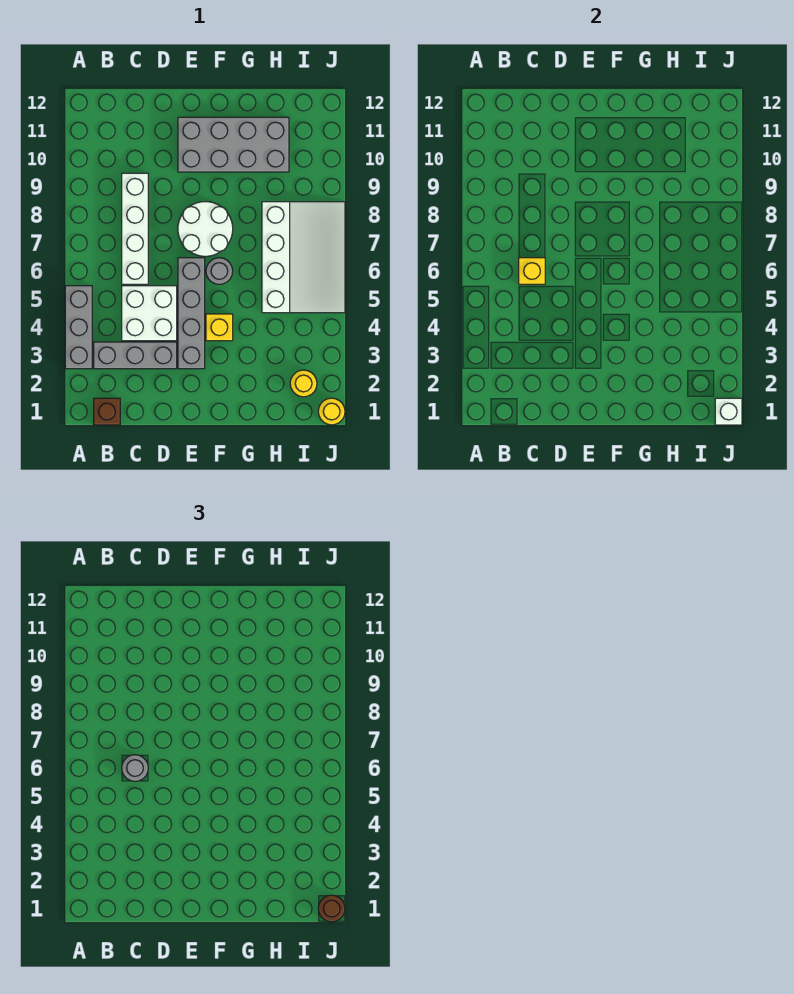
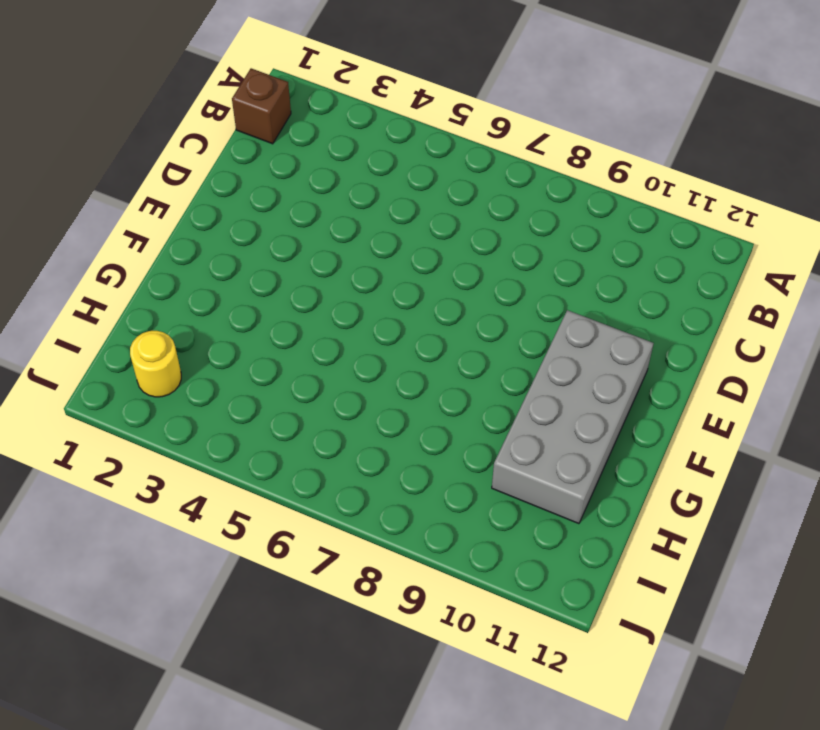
none -> grey brick A3:A5 level 1
none -> grey brick B3:D3 level 1
none -> white brick C4:D5 level 1

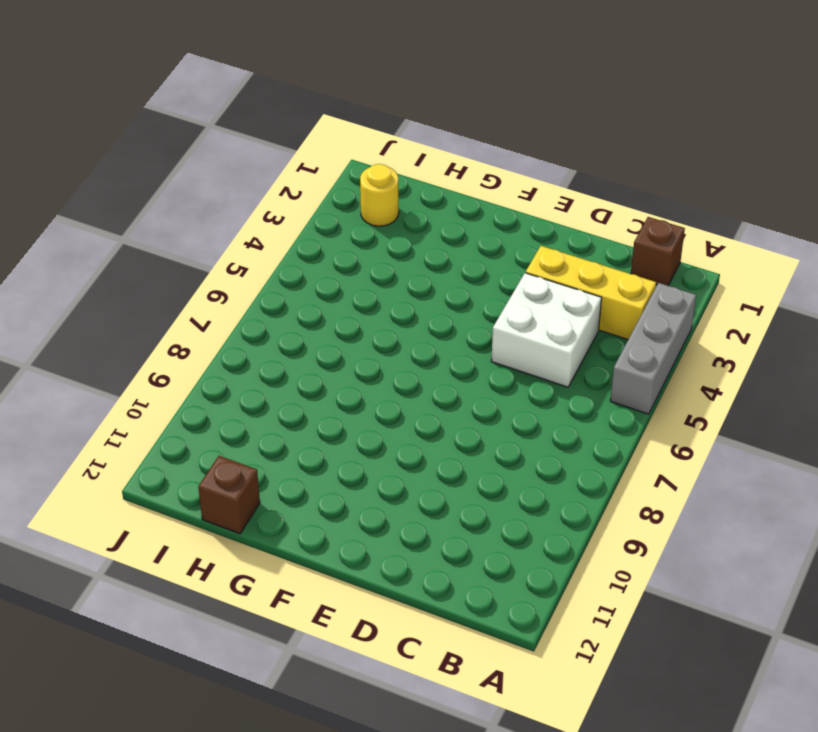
yellow brick B3:D3 level 1 -> grey brick B3:D3 level 1
brown brick H12 level 1 -> none
none -> white brick C6:C9 level 1
none -> grey brick E3:E6 level 1
none -> white round brick E7:F8 level 1

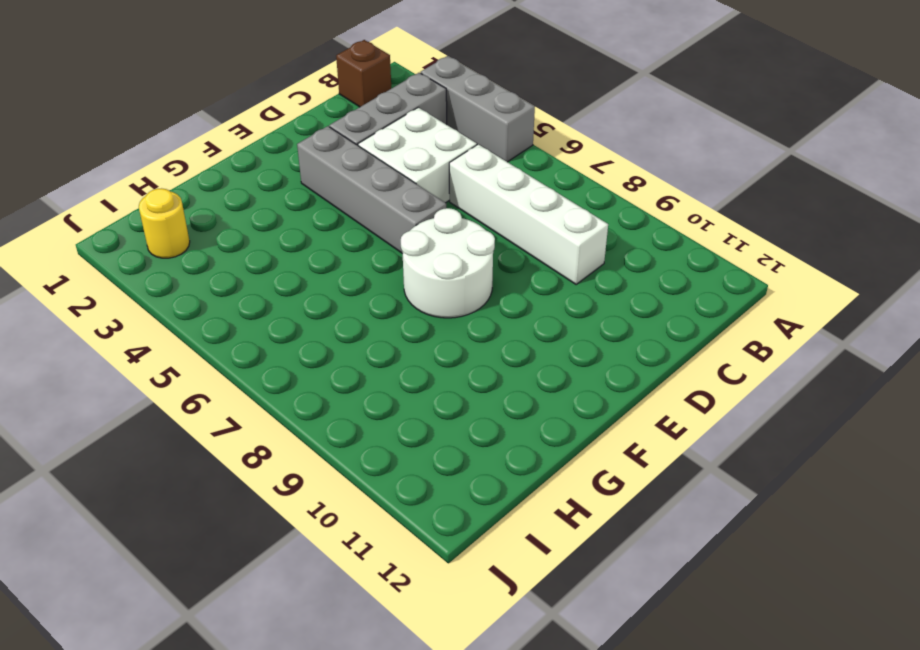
none -> grey brick E10:H11 level 1
none -> yellow brick F4 level 1
none -> grey round brick F6 level 1

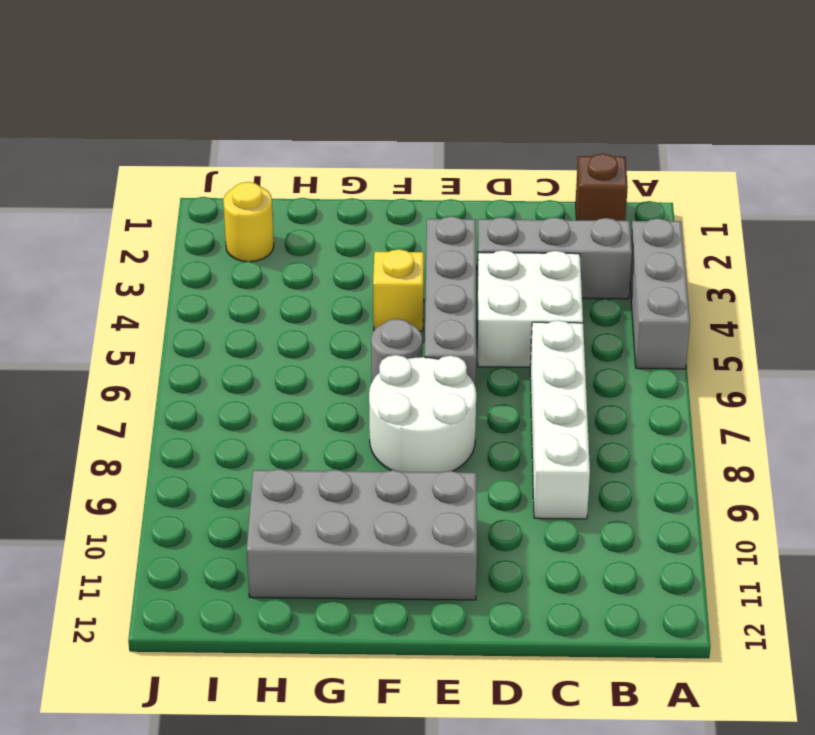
none -> white slope H5:J8 level 1 top H
none -> yellow round brick J1 level 1
none -> yellow brick C6 level 2

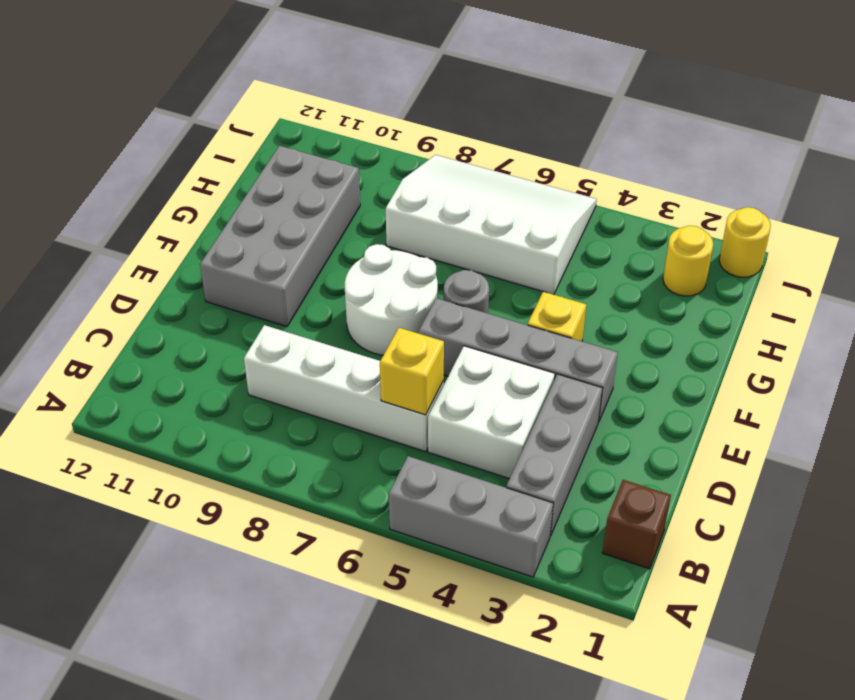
none -> white brick J1 level 2
none -> grey round brick C6 level 3
none -> brown round brick J1 level 3

